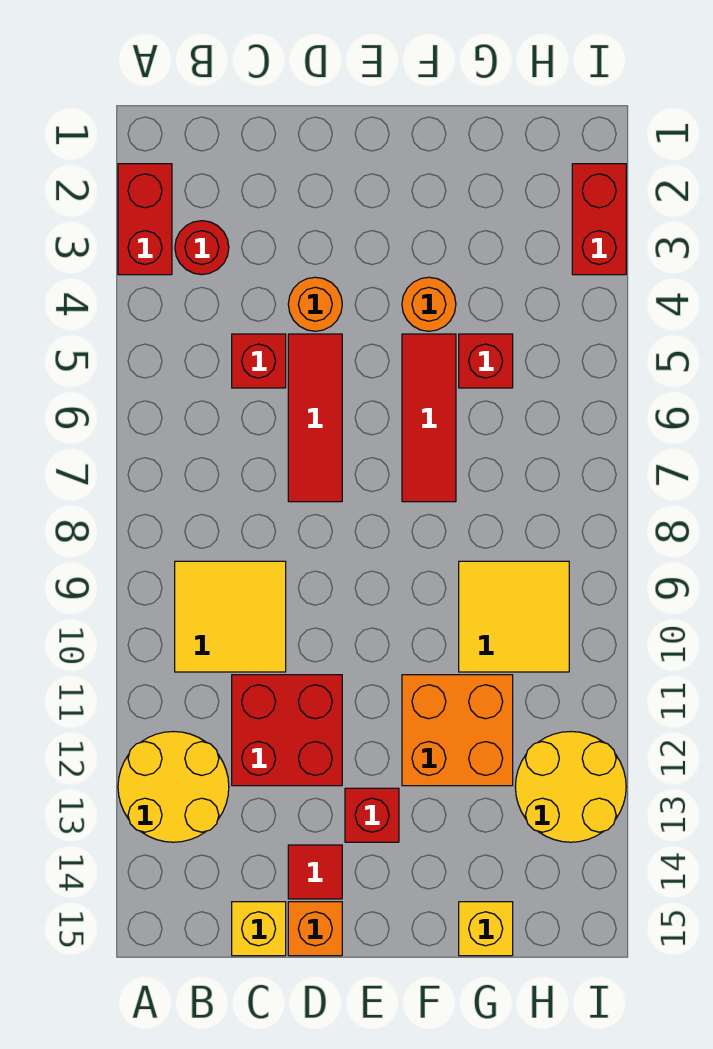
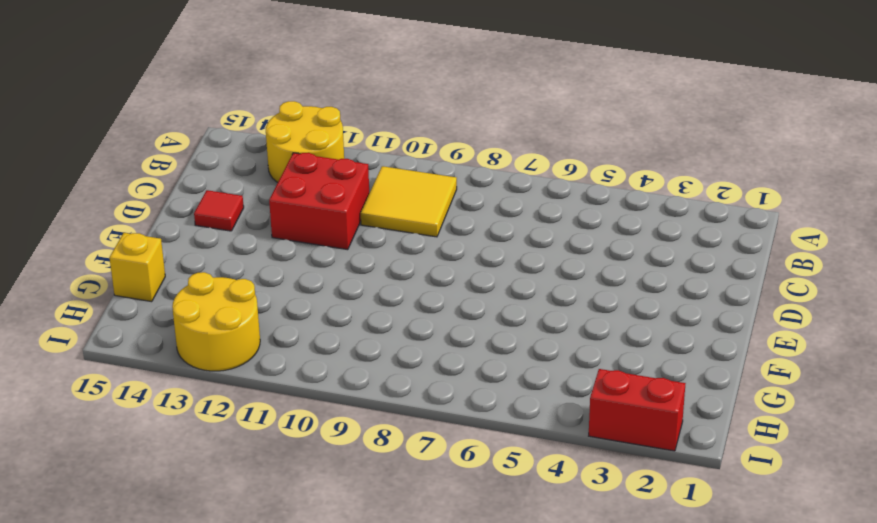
none -> red brick A2:A3 level 1
none -> red round brick B3 level 1
none -> red brick C5 level 1

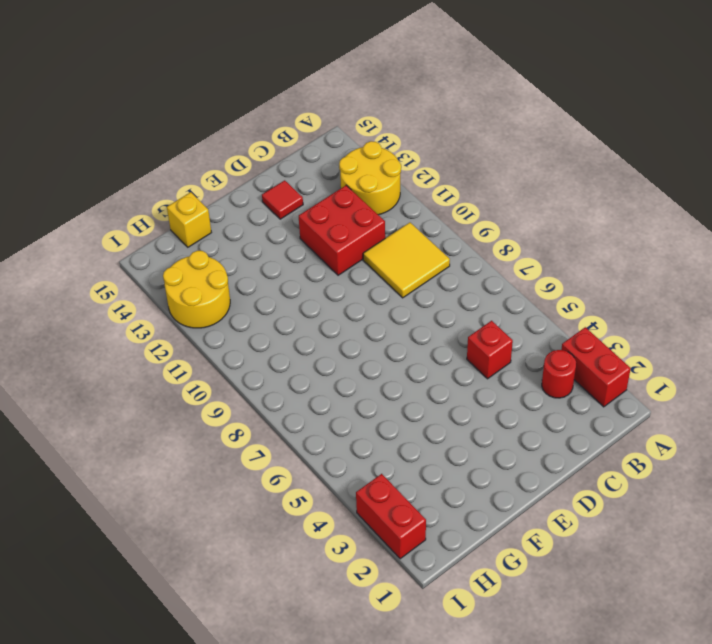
none -> yellow brick C15 level 1
none -> orange round brick D4 level 1
none -> red tile D5:D7 level 1

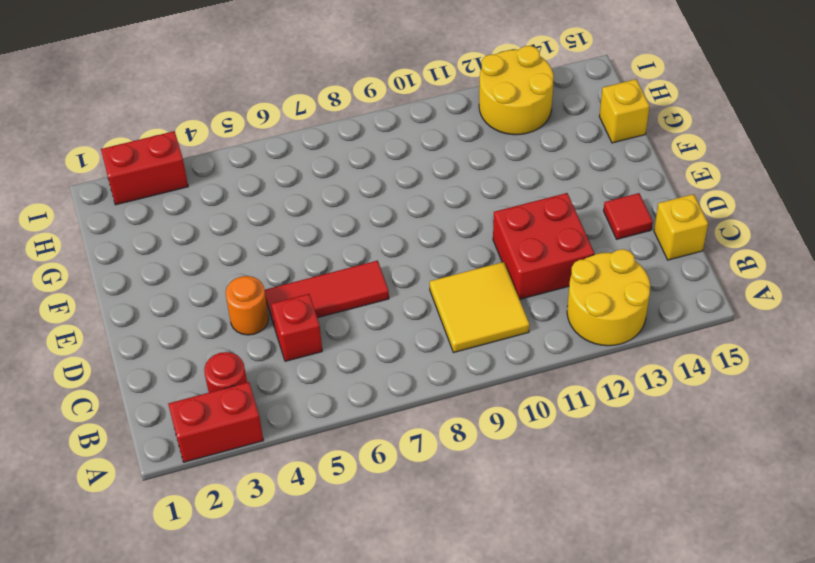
none -> orange brick D15 level 1
none -> red brick E13 level 1
none -> orange round brick F4 level 1

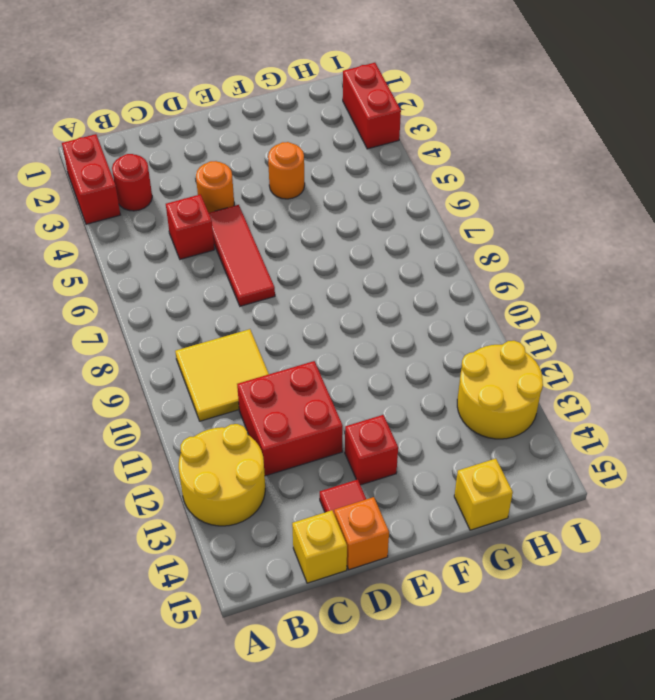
none -> red tile F5:F7 level 1
none -> orange brick F11:G12 level 1
none -> red brick G5 level 1

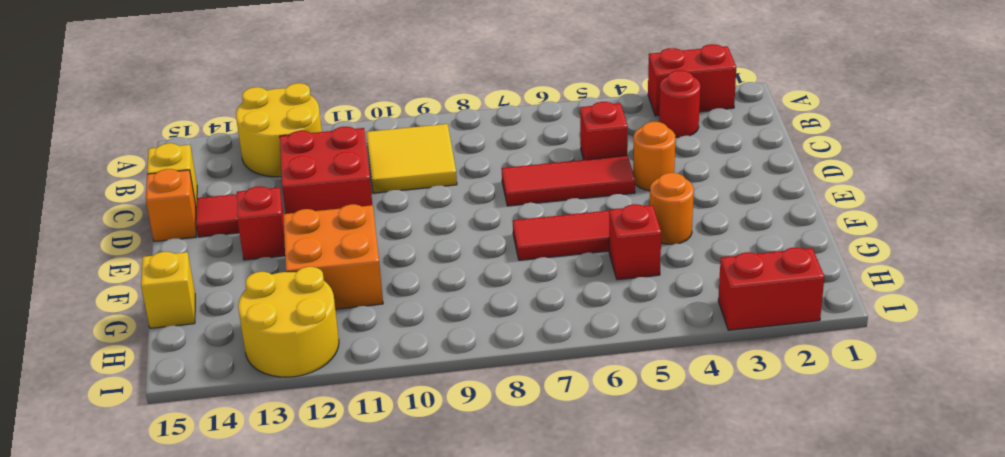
none -> yellow tile G9:H10 level 1

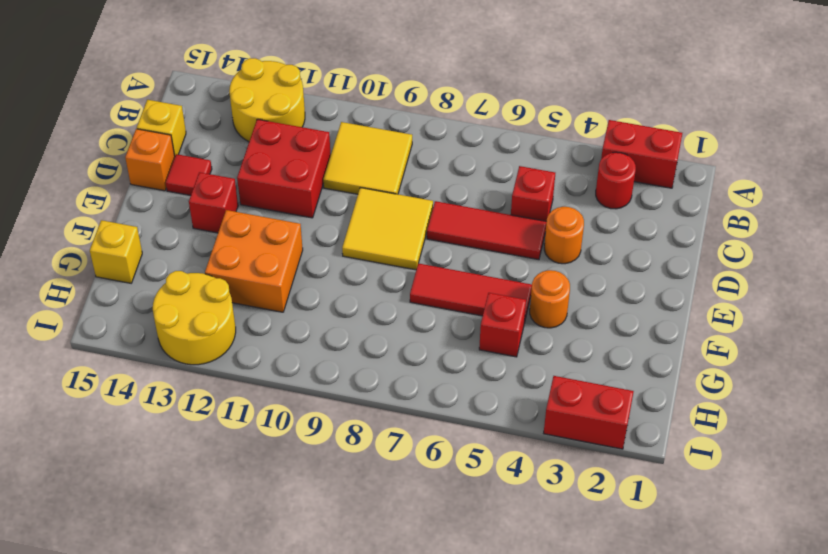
yellow tile D8:E9 level 1 -> yellow tile G9:H10 level 1

